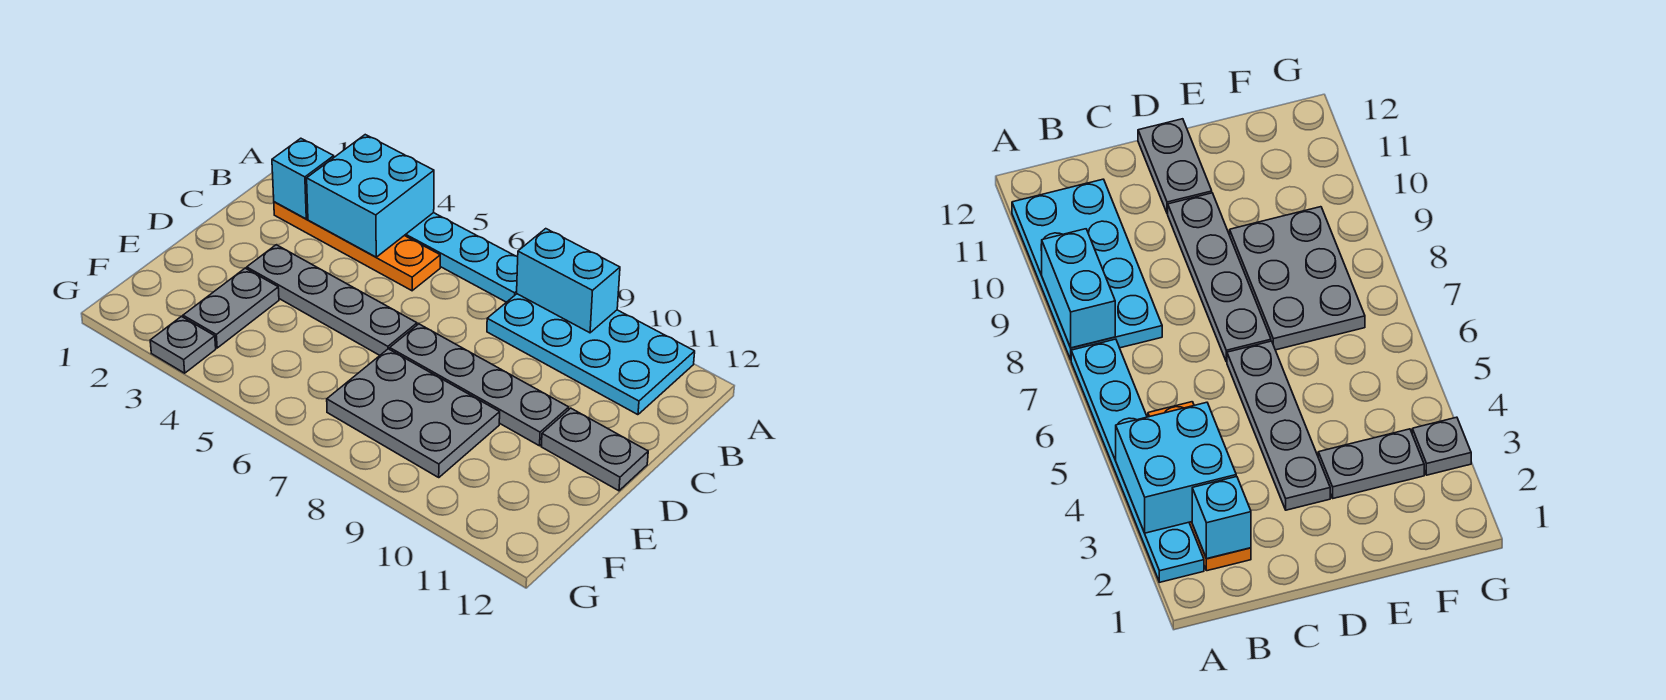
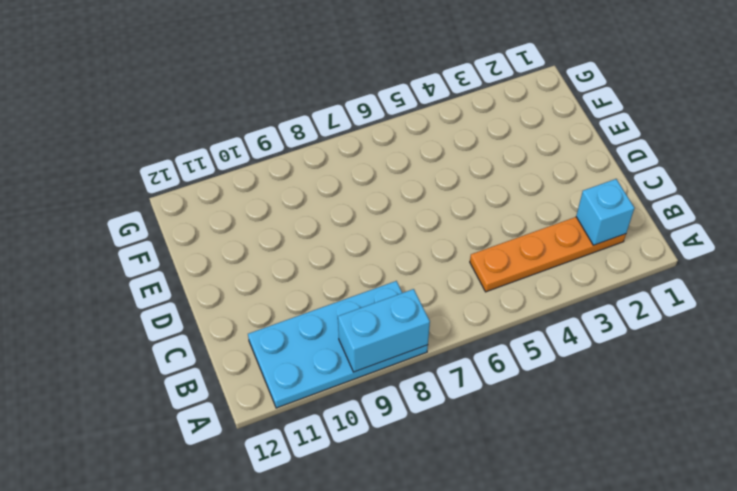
none -> cyan plate A2:A7 level 1
none -> grey plate D3:D6 level 1
none -> grey plate D7:D10 level 1

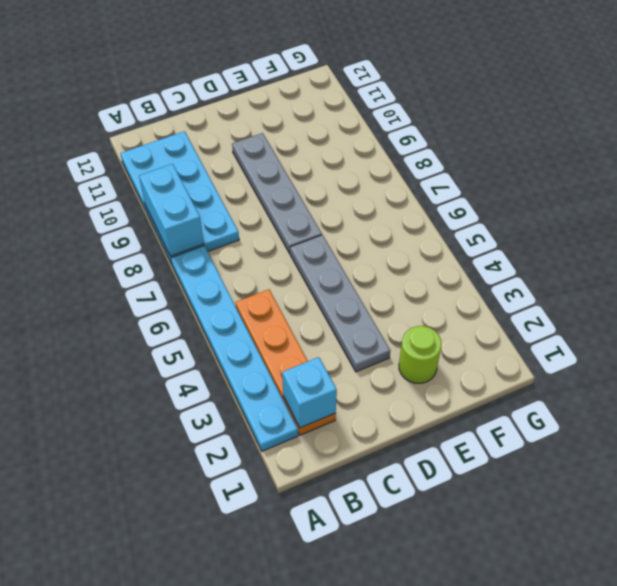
lime round brick E2 level 1 -> none
none -> grey plate D11:D12 level 1
none -> grey plate E3:F3 level 1
none -> grey plate E7:F9 level 1

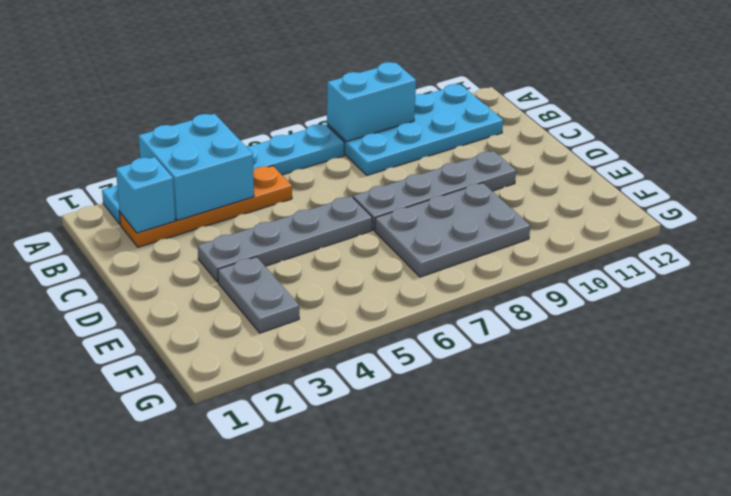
none -> grey plate D11:D12 level 1
none -> grey plate G3 level 1

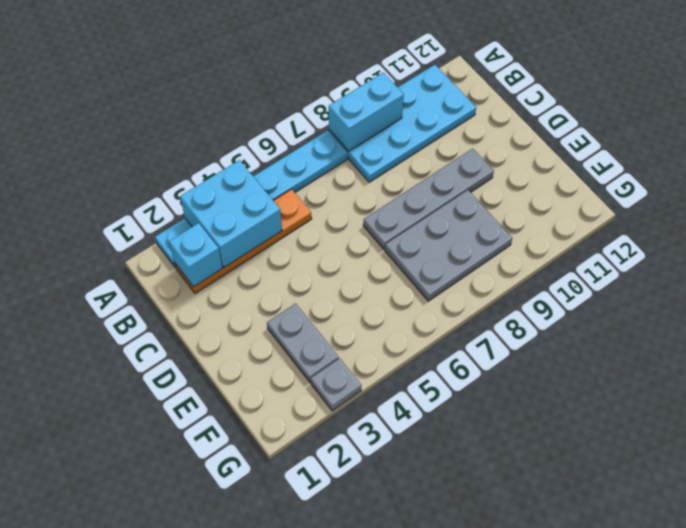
none -> grey plate D3:D6 level 1
none -> grey plate D11:D12 level 1

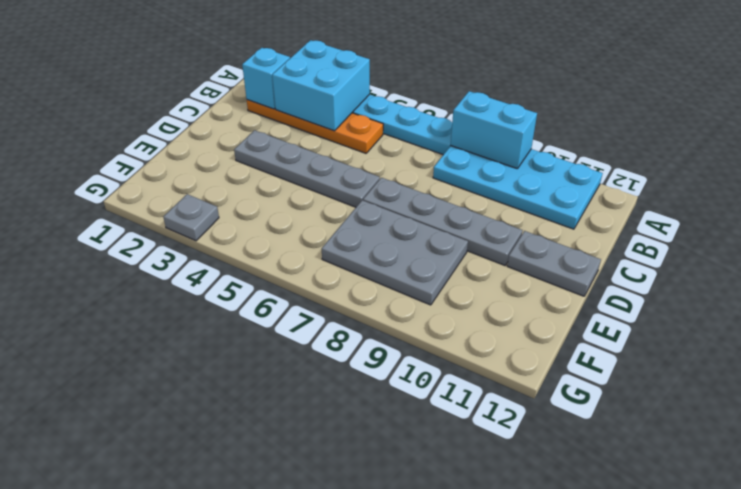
none -> grey plate E3:F3 level 1

